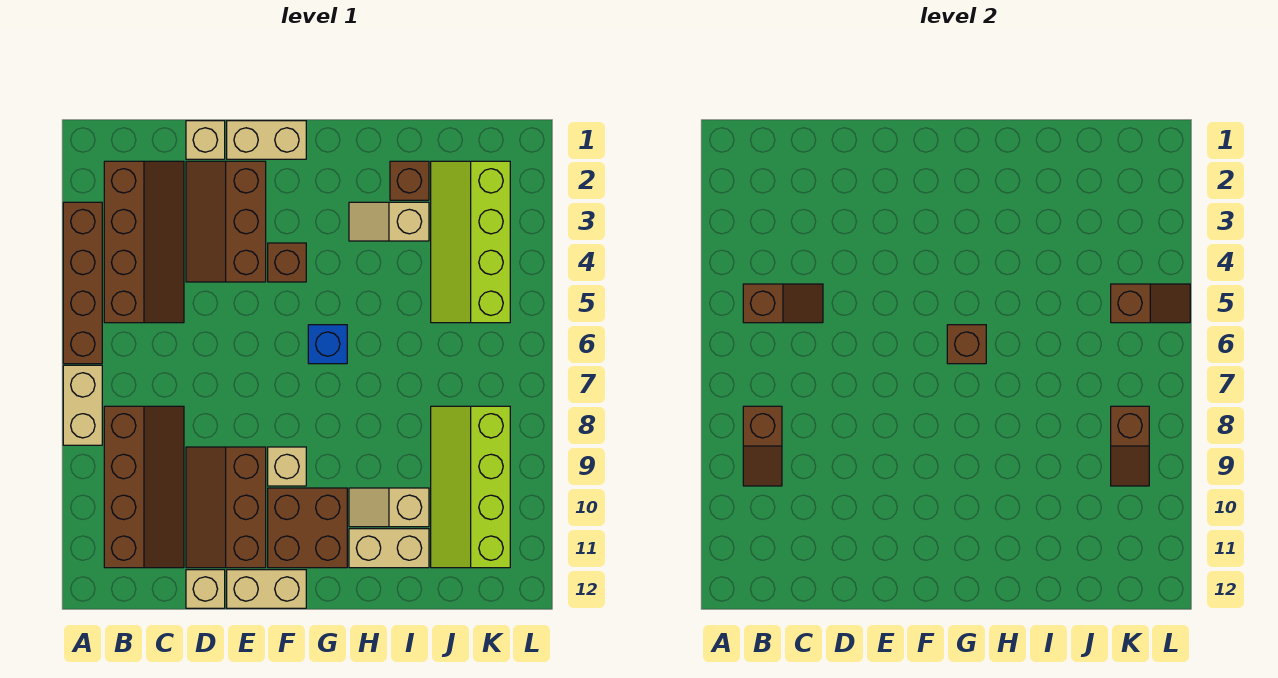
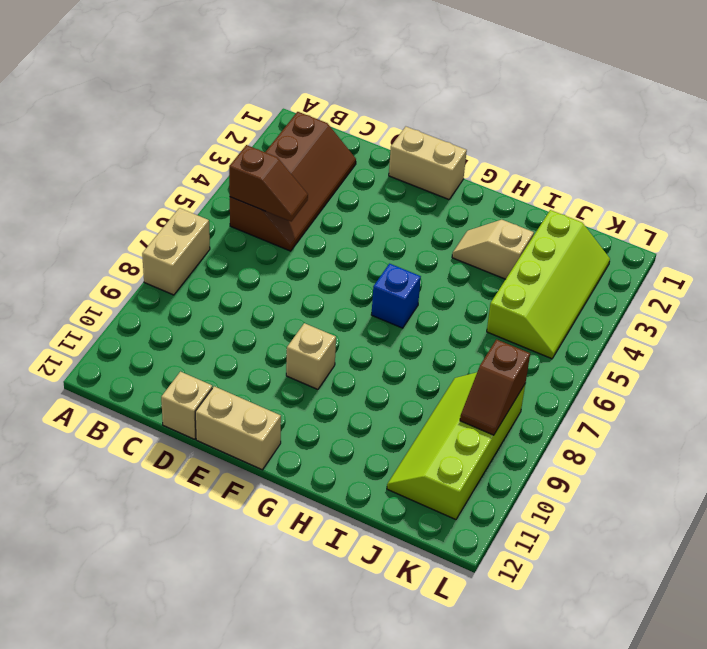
lime slope J2:K5 level 1 top J -> lime slope J2:K5 level 1 top K
none -> brown brick A3:A6 level 1
none -> brown slope B8:C11 level 1 top B
none -> tan brick D1 level 1

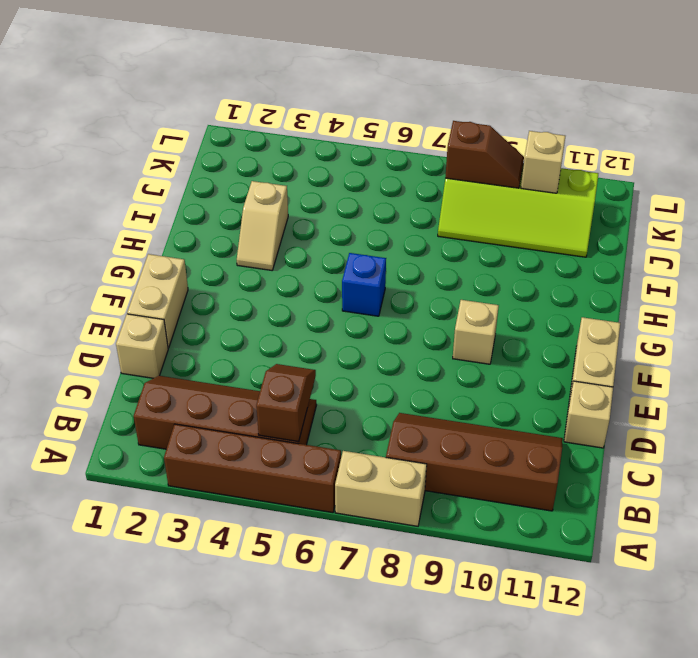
tan brick K10 level 2 -> none
none -> brown slope D2:E4 level 1 top E
none -> brown slope D9:E11 level 1 top E
none -> brown brick F4 level 1

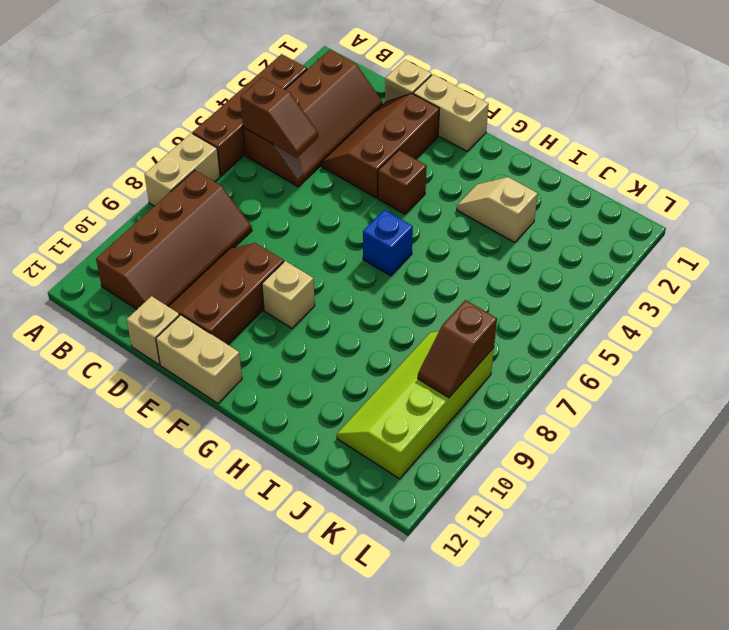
none -> brown brick F10:G11 level 1
none -> tan slope H10:I10 level 1 top I
none -> tan brick H11:I11 level 1

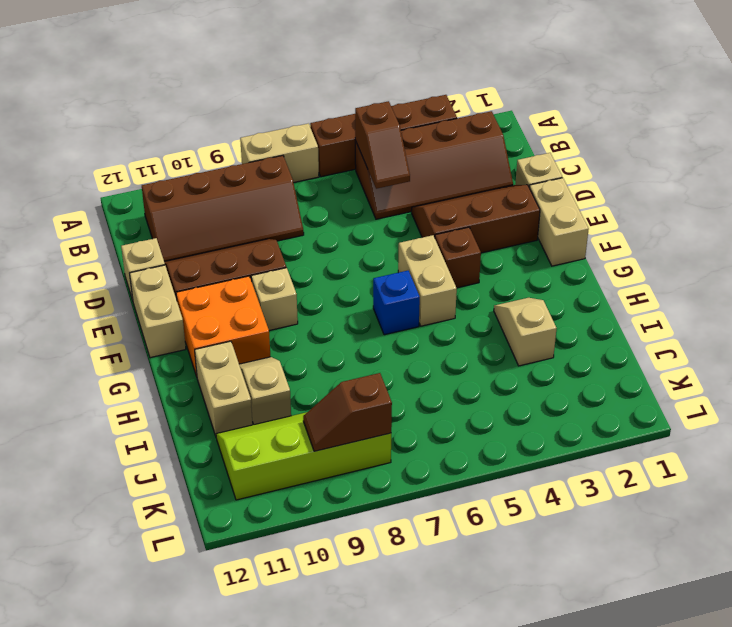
tan brick F5:G5 level 1 -> none
orange brick F10:G11 level 1 -> brown brick F10:G11 level 1
none -> brown brick I2 level 1
none -> lime slope J2:K5 level 1 top K
none -> brown slope B8:B9 level 2 top 8

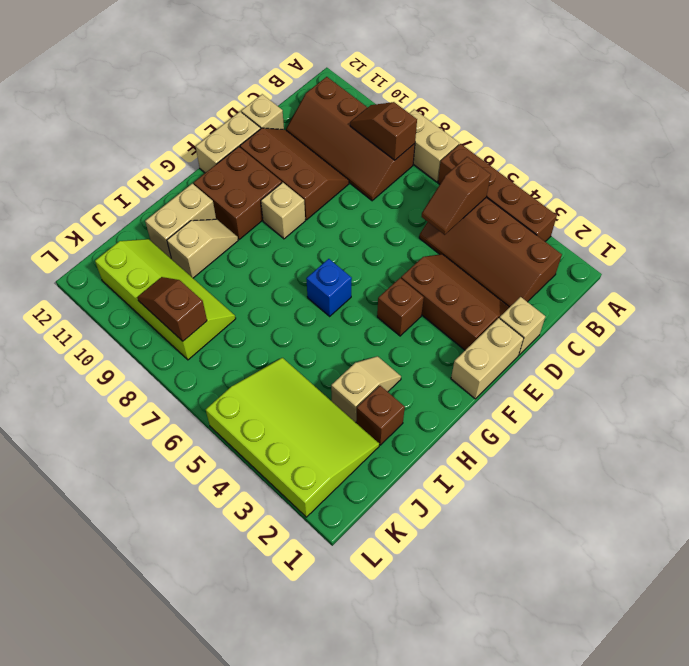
lime slope J2:L5 level 1 top L -> lime slope J2:K5 level 1 top K
none -> brown brick G6 level 2
none -> brown slope K5:L5 level 2 top K

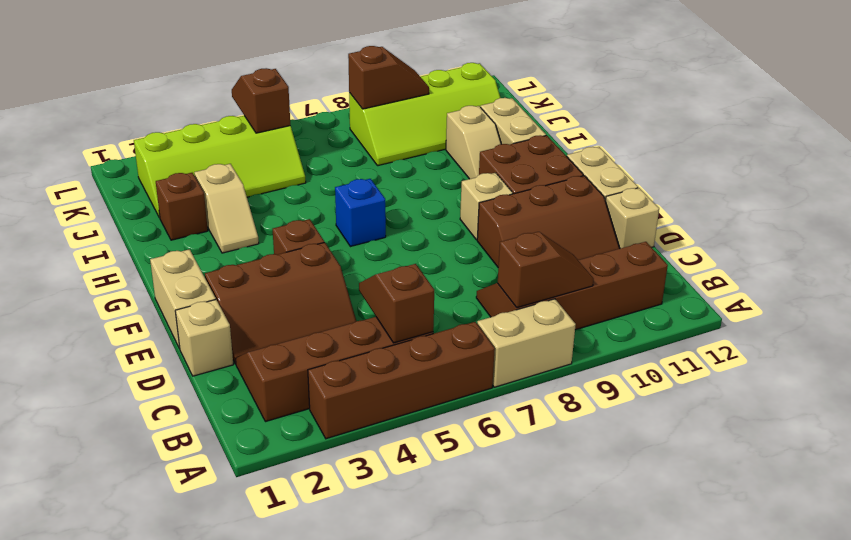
none -> brown brick G6 level 2

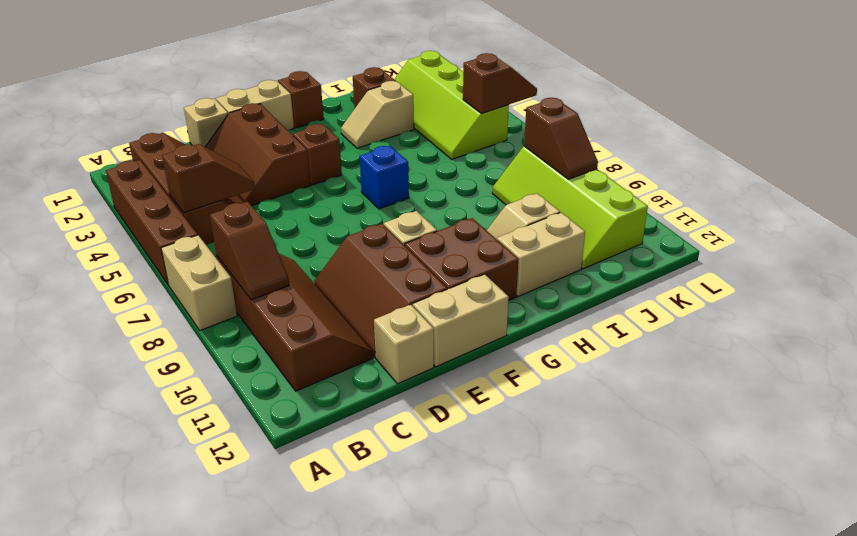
brown brick G1 level 1 -> brown brick G6 level 2

